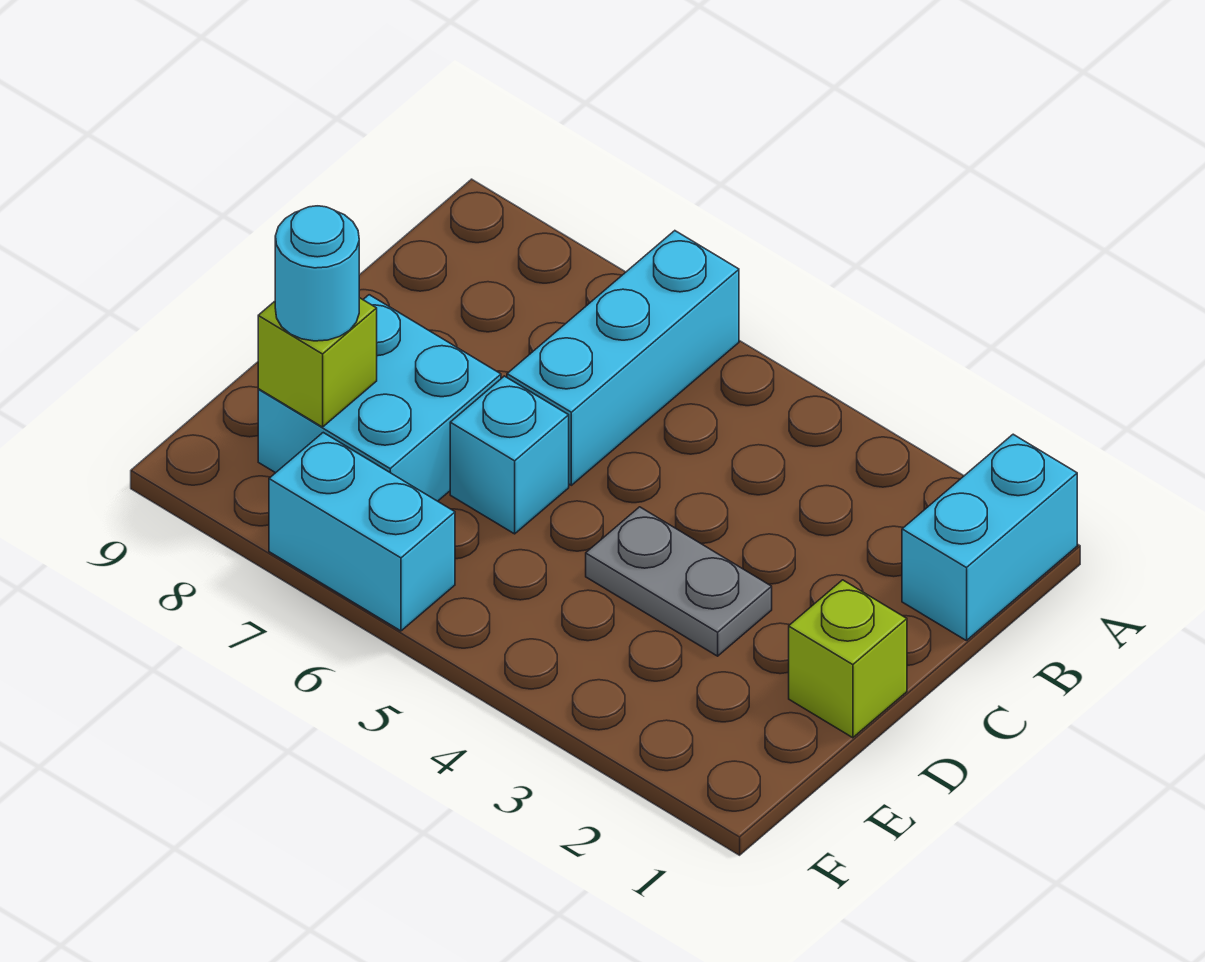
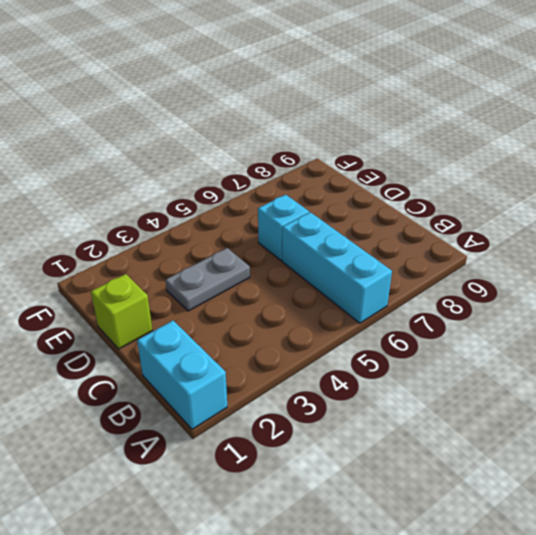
none -> cyan brick D7:E8 level 1
none -> cyan brick F6:F7 level 1

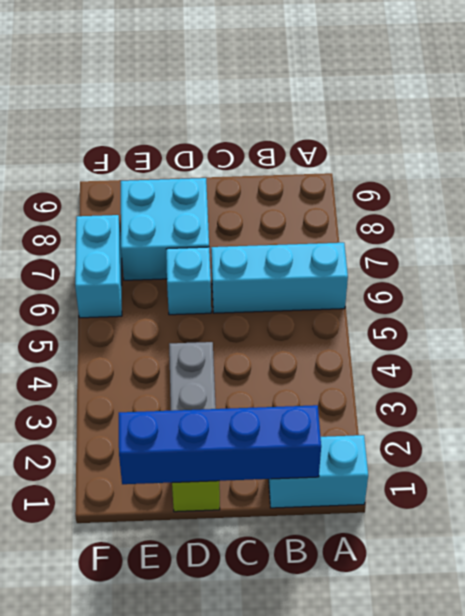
blue brick B1:E1 level 2 -> none
none -> lime brick E8 level 2
none -> cyan round brick E8 level 3

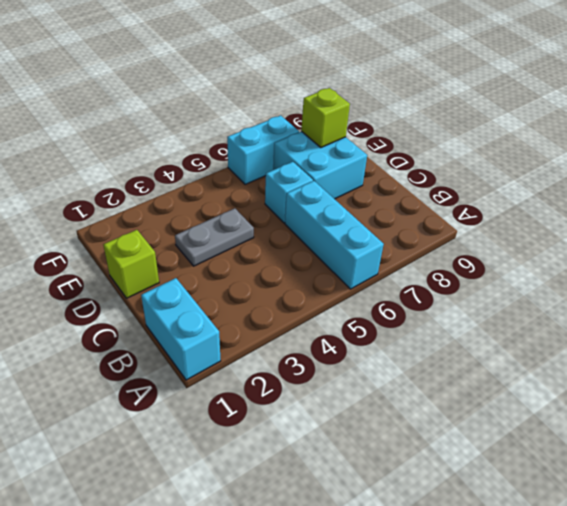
none -> cyan round brick E8 level 3

